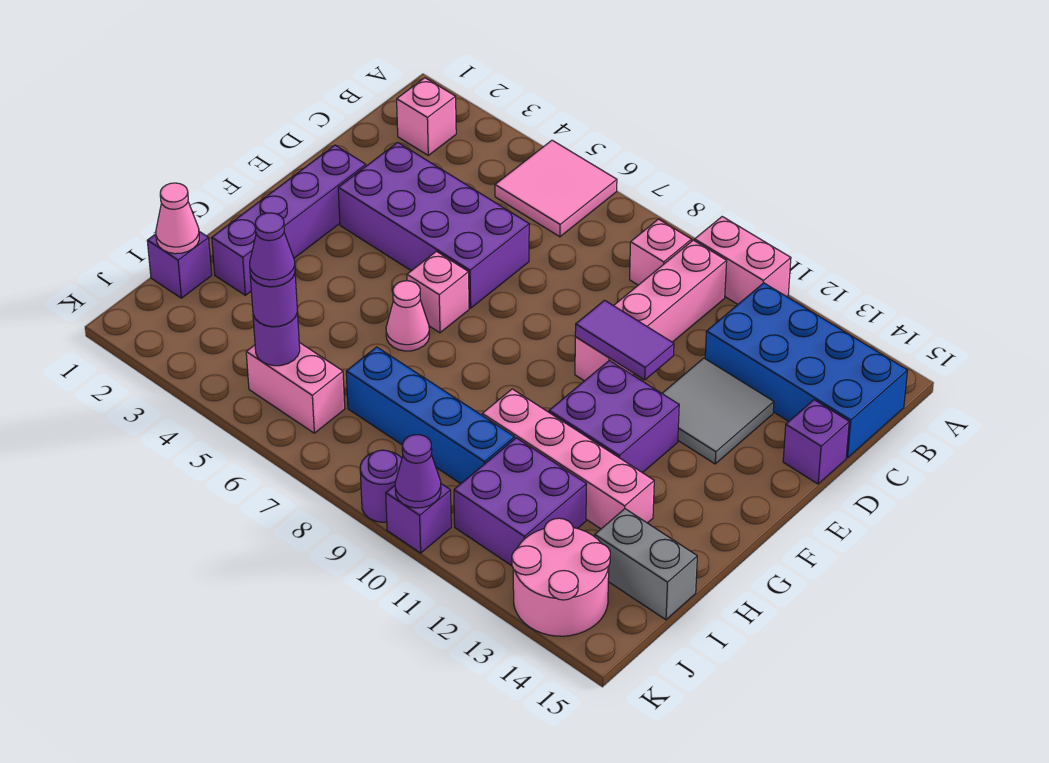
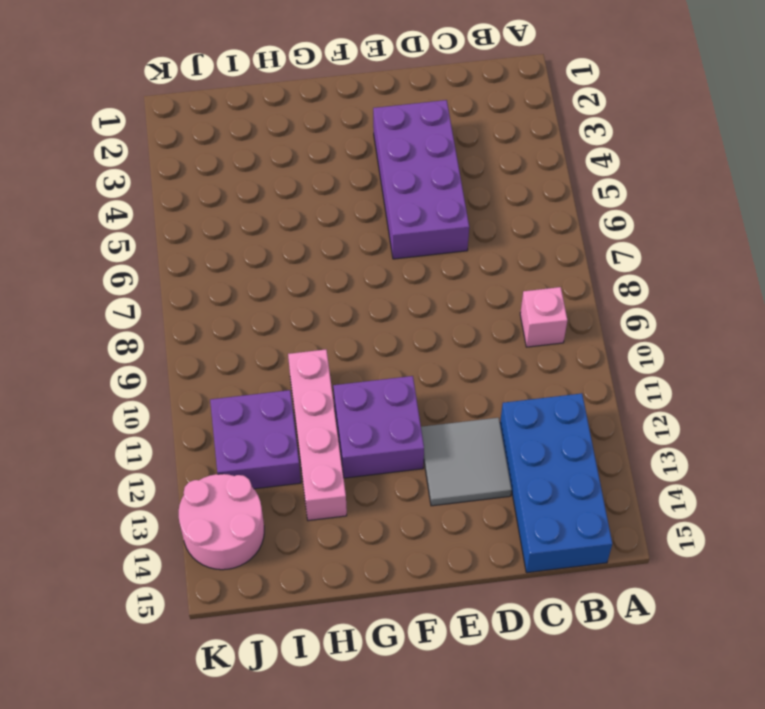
none -> pink tile A5:B6 level 1
none -> pink brick A10:A11 level 1
none -> pink brick B2 level 1

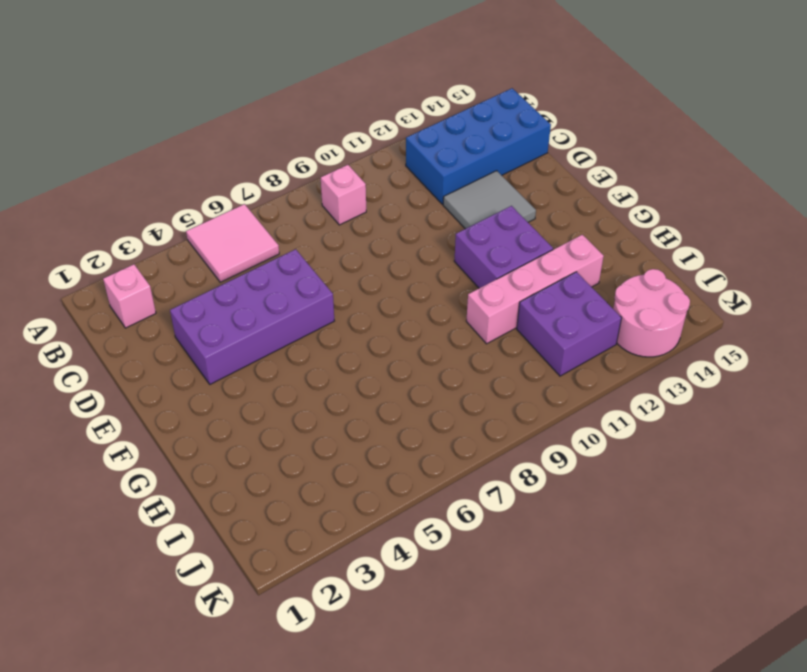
none -> pink brick A10:A11 level 1
none -> pink brick B10:E10 level 1
none -> purple brick D15 level 1

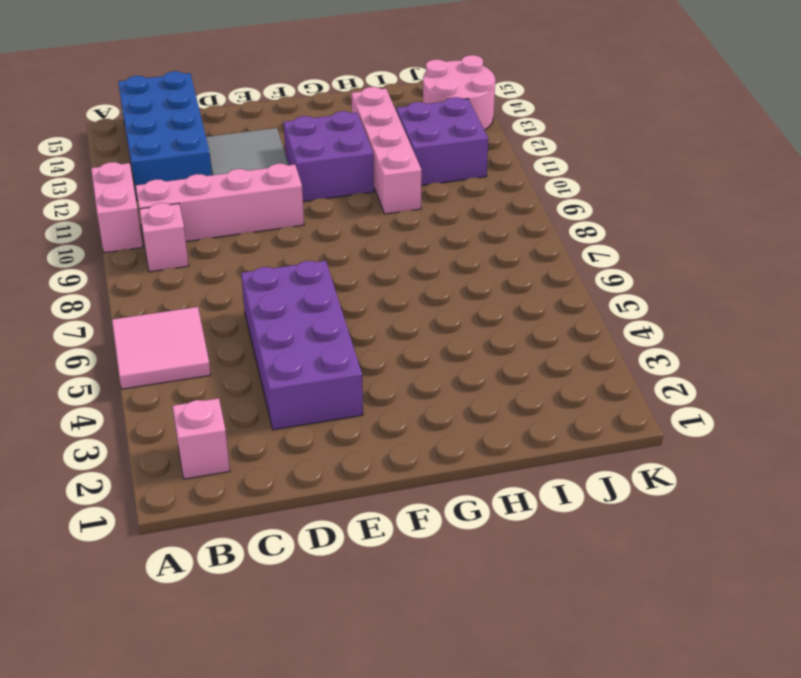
none -> purple brick D15 level 1
none -> purple brick E2:H2 level 1
none -> pink brick F6 level 1

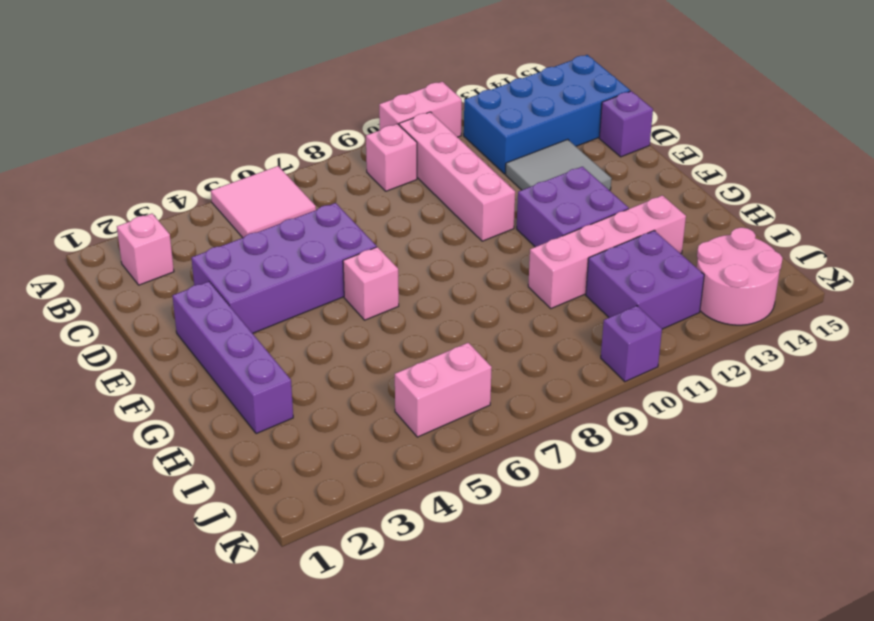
none -> pink cone G6 level 1
none -> purple brick I1 level 1
none -> blue brick I7:I10 level 1

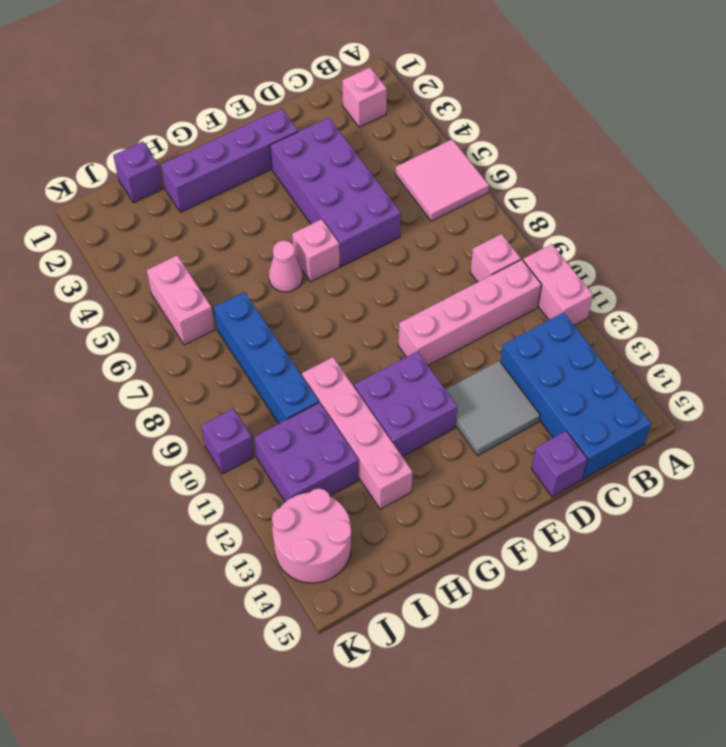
none -> grey brick I14:I15 level 1
none -> purple round brick K9 level 1
none -> purple tile E10:E11 level 2

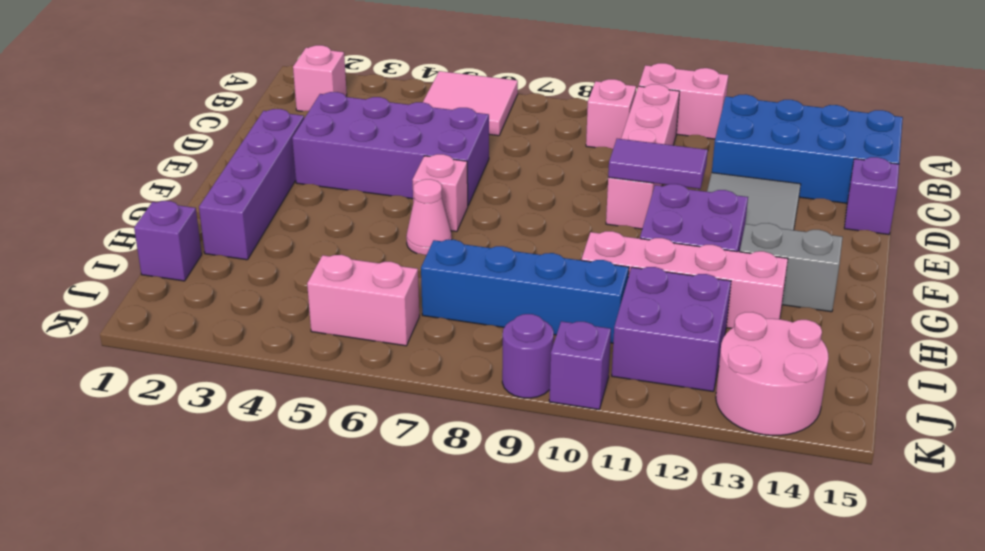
grey brick G13:G14 level 1 -> grey brick I14:I15 level 1
none -> pink cone I1 level 2
none -> purple round brick J5 level 2
none -> purple cone K10 level 2

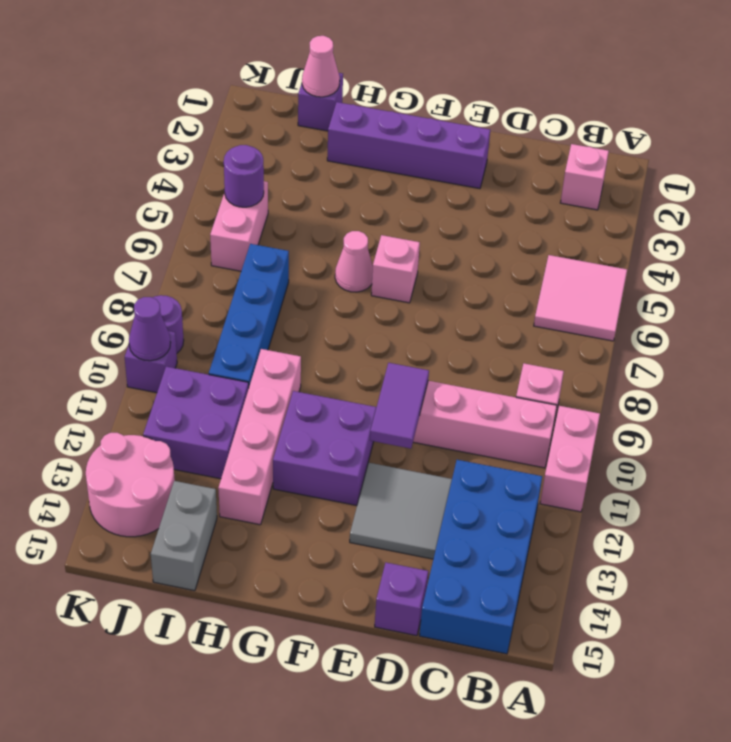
none -> purple brick D3:E6 level 1
none -> purple round brick J5 level 3
none -> purple cone J5 level 4

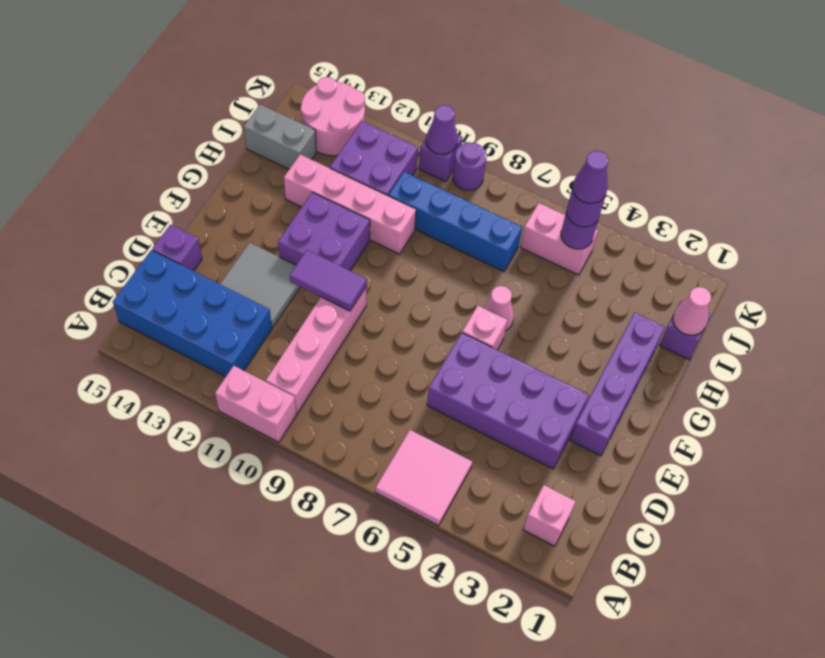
none -> pink brick B9 level 1

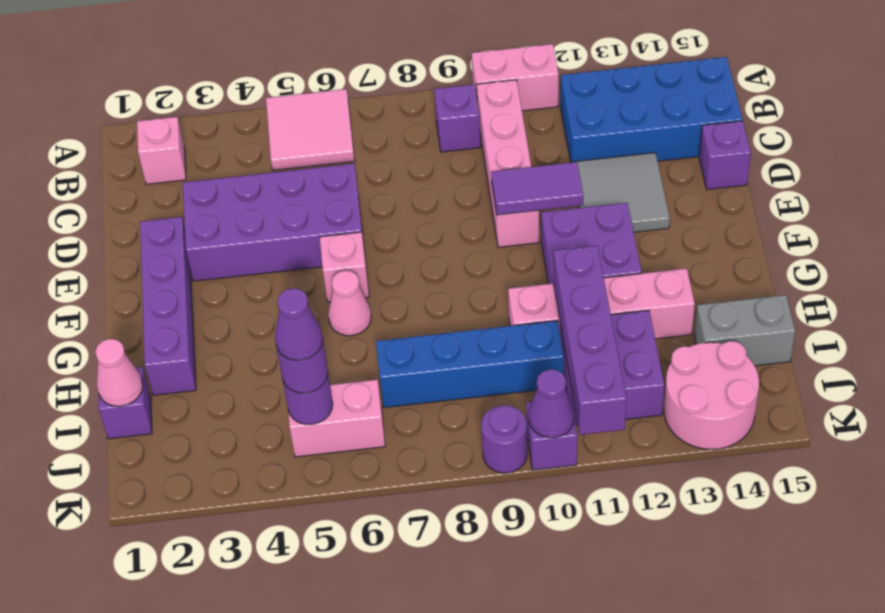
purple brick B9 level 1 -> pink brick B9 level 1
purple brick H11:K11 level 2 -> none

